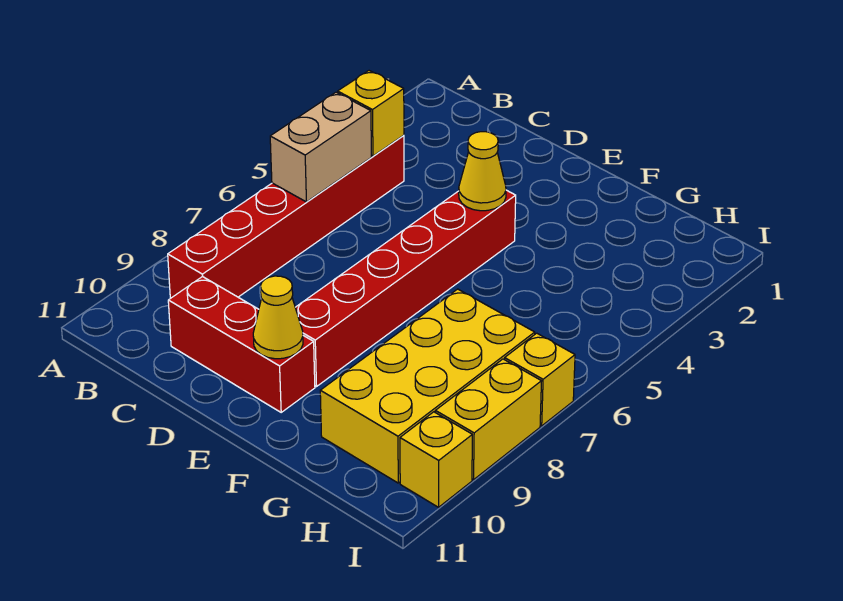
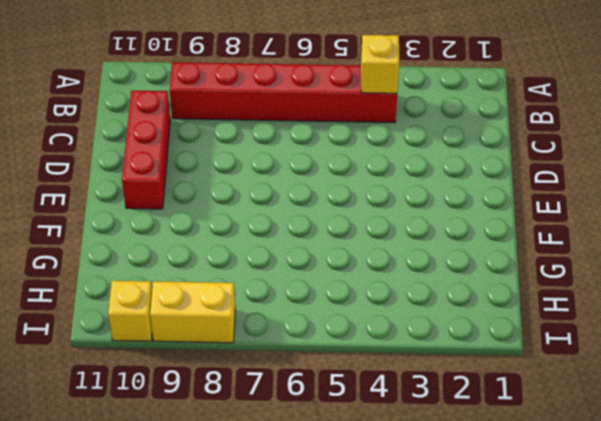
none -> red brick E4:E9 level 1
none -> yellow brick G7:H10 level 1

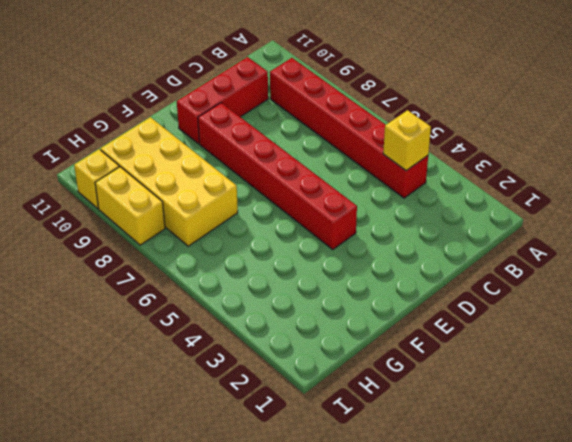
none -> yellow brick I7 level 1
none -> tan brick B5:B6 level 2

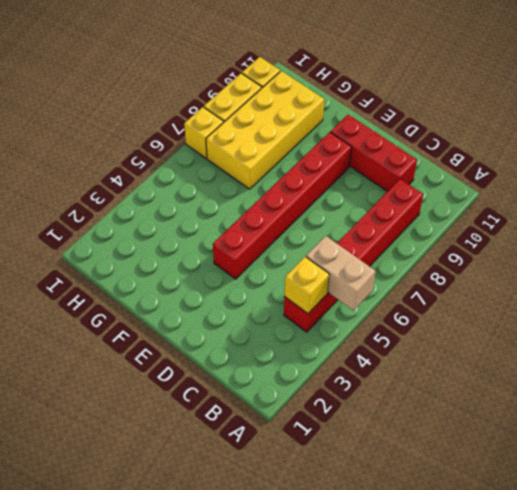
tan brick A5:B5 level 2 -> tan brick B5:B6 level 2
none -> yellow cone E4 level 2
none -> yellow cone E10 level 2

